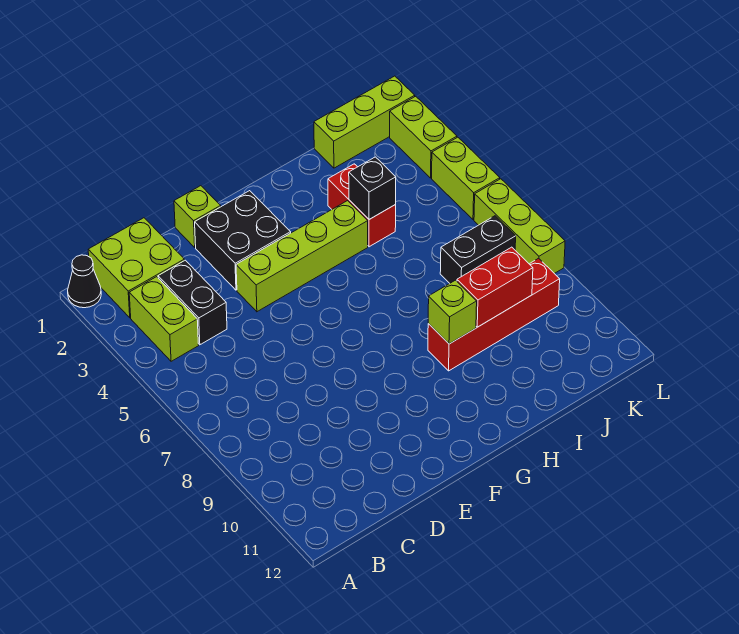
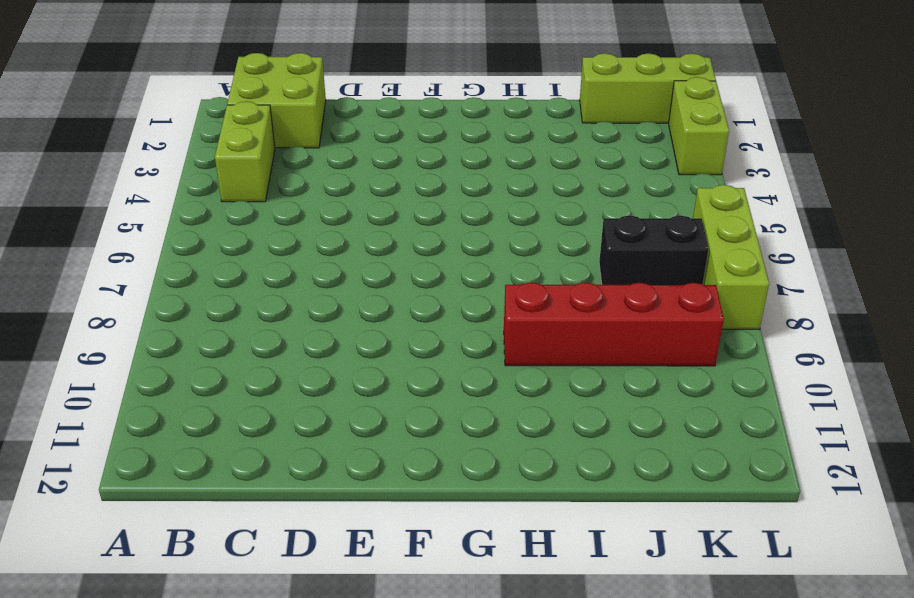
none -> black cone A1 level 1
none -> black brick C3:C4 level 1
none -> lime brick E1 level 1

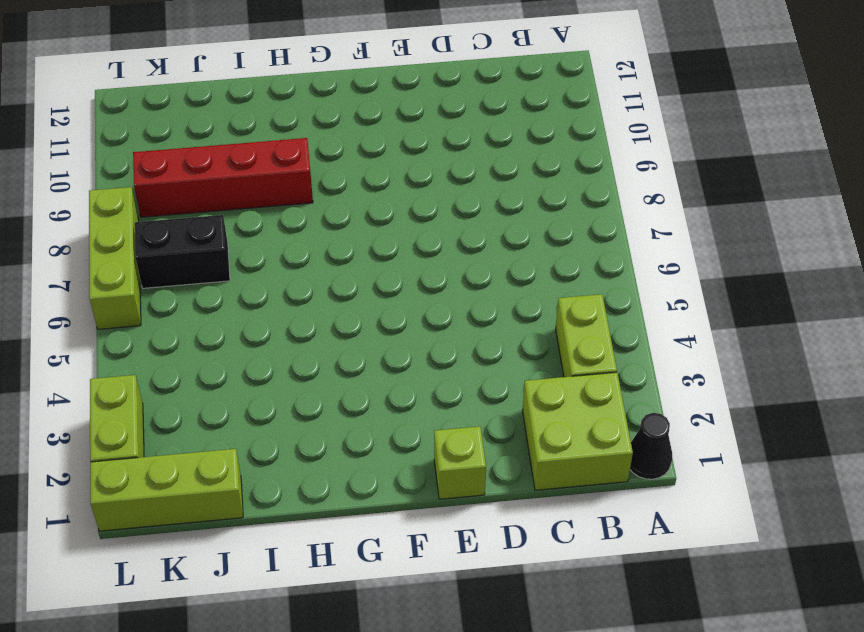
none -> black brick C3:C4 level 1
none -> black brick E2:F3 level 1
none -> lime brick E4:H4 level 1

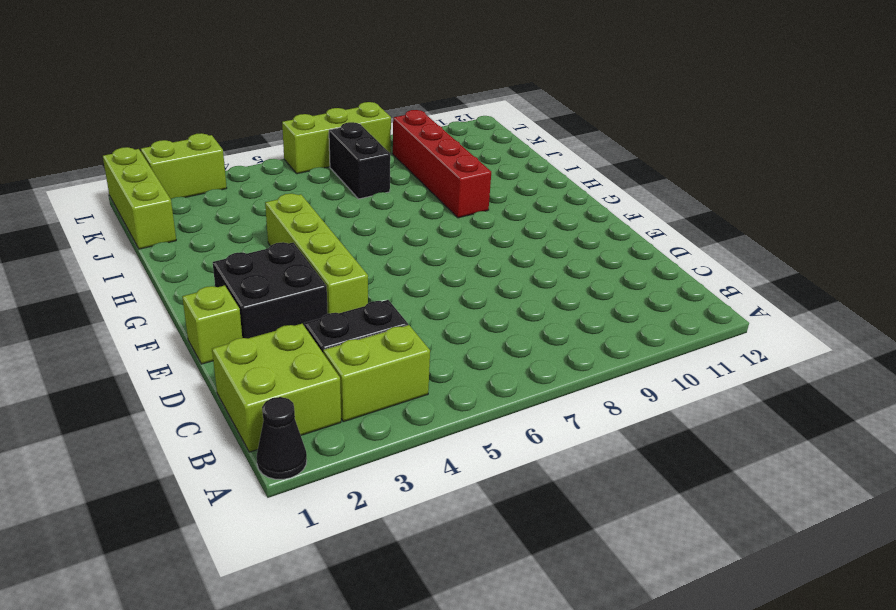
none -> red brick I3:I4 level 1
none -> lime brick L4:L5 level 1
none -> lime brick H9 level 2

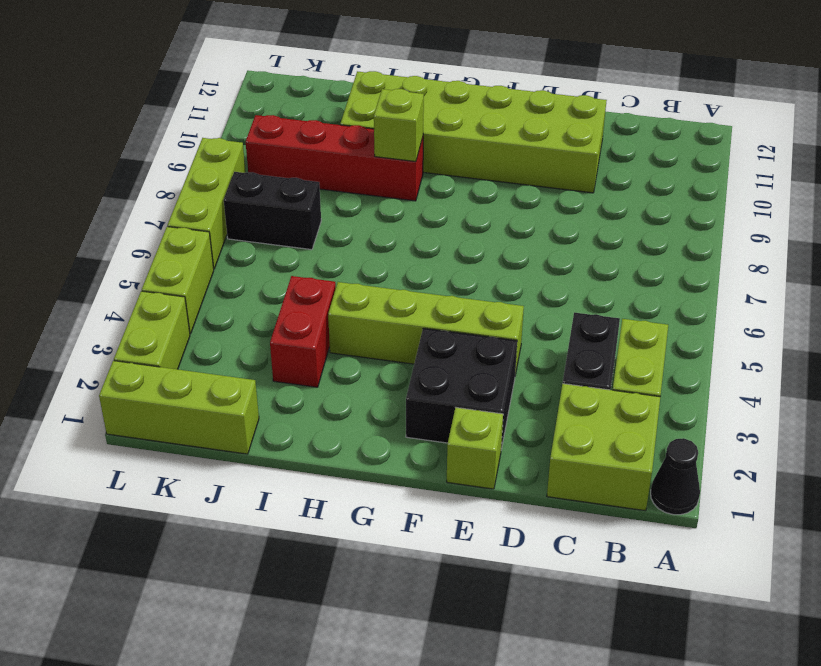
lime brick D10:I11 level 1 -> none
none -> black brick I4 level 2
none -> red brick I9:J9 level 2

